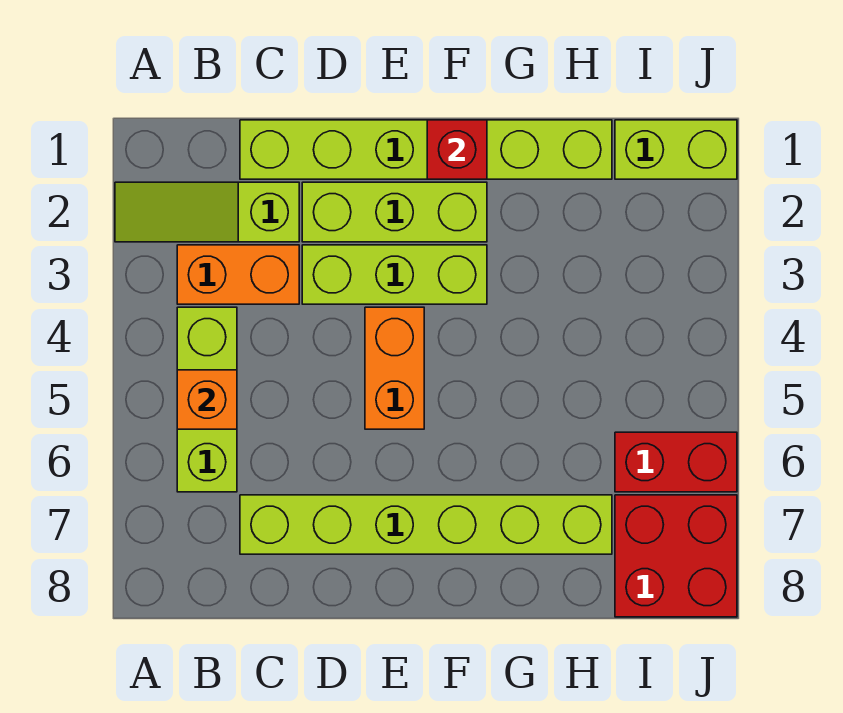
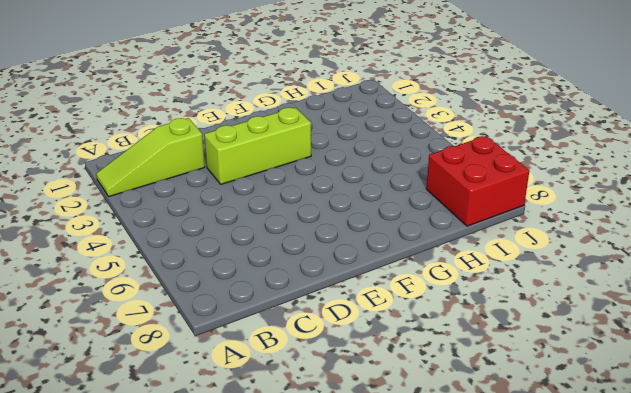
none -> orange brick B3:C3 level 1
none -> lime brick B4:B6 level 1
none -> lime brick C1:H1 level 1

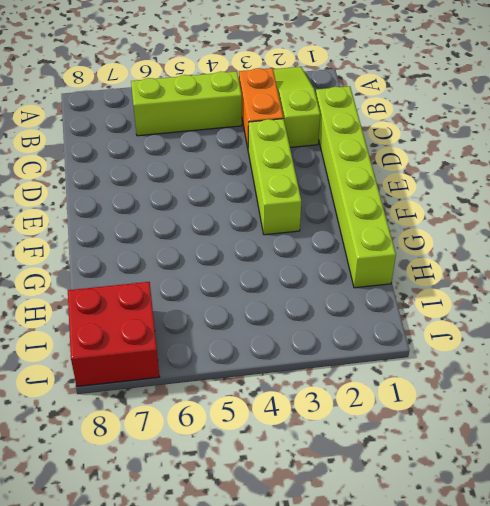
none -> lime brick C7:H7 level 1
none -> lime brick D2:F2 level 1
none -> orange brick E4:E5 level 1

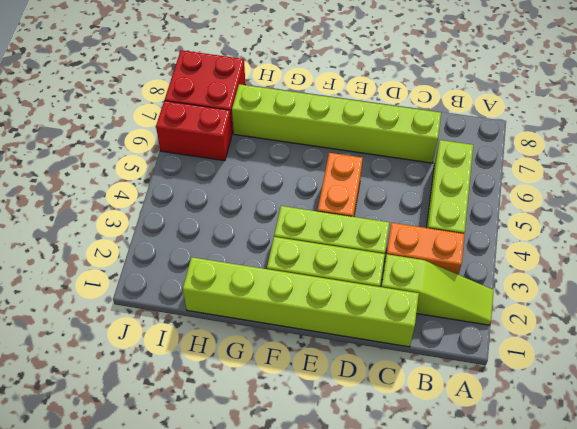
none -> lime brick I1:J1 level 1
none -> orange brick B5 level 2
none -> red brick F1 level 2

